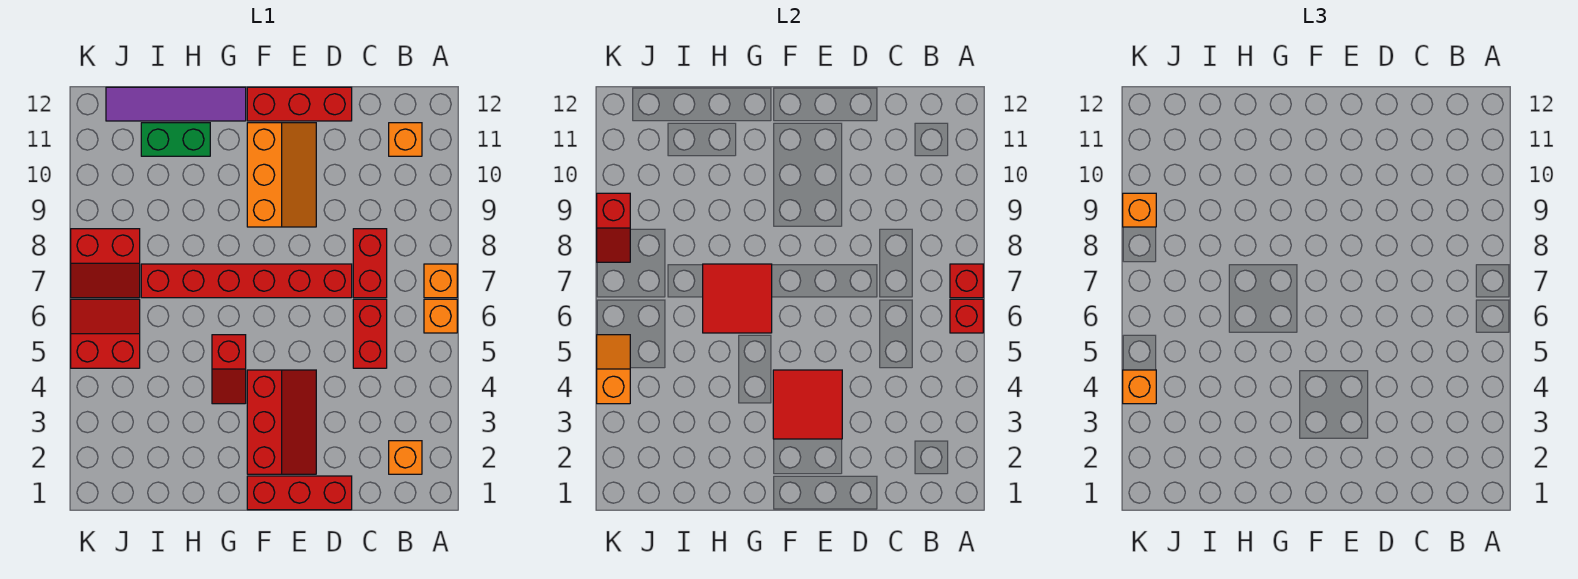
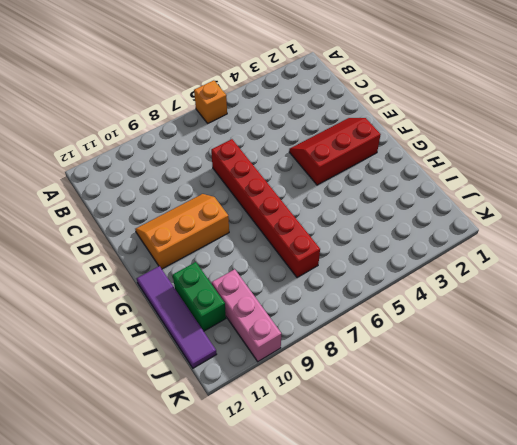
pink brick I10:K10 level 1 -> none
none -> orange brick A7 level 1
none -> orange brick B2 level 1
none -> orange brick B11 level 1

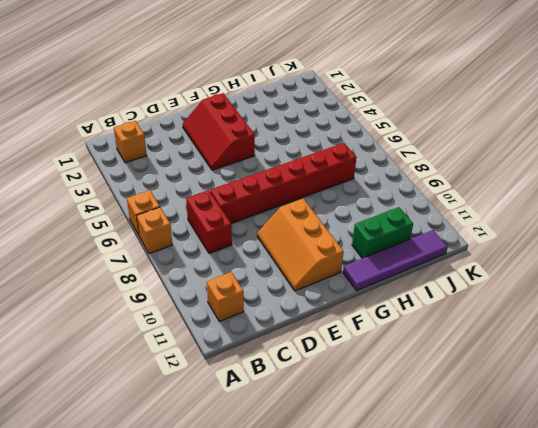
none -> red brick C5:C6 level 1
none -> red brick D1:F1 level 1
none -> red brick D12:F12 level 1

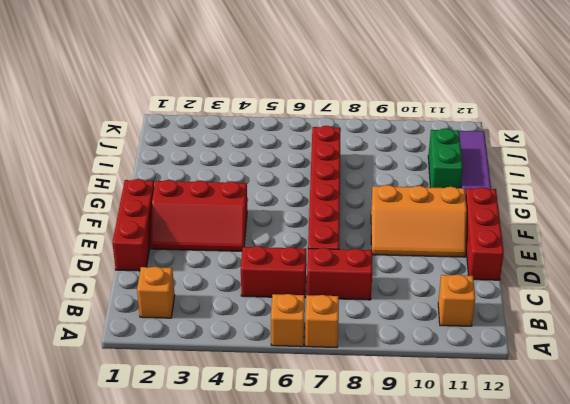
none -> red slope G4:G5 level 1 top 5
none -> red slope J5:K6 level 1 top 5
none -> red slope J7:K8 level 1 top 8

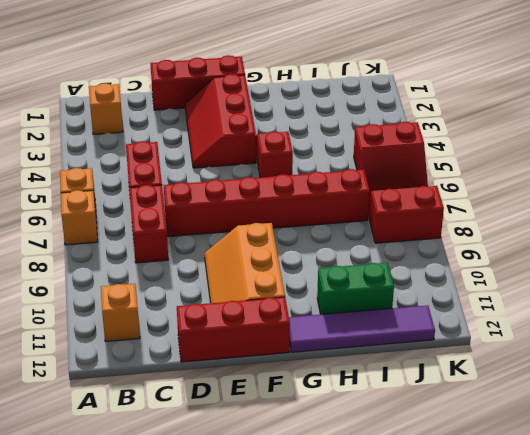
none -> red brick A6 level 2
none -> red brick A7 level 2
none -> red tile E3:F4 level 2

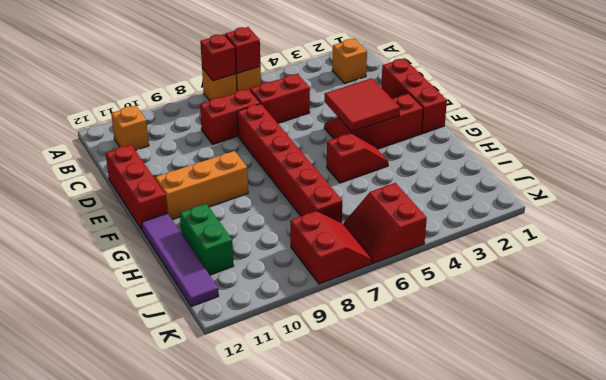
none -> red tile G6:H7 level 2
none -> orange slope K4:K5 level 2 top 4
none -> red slope K8:K9 level 2 top 9

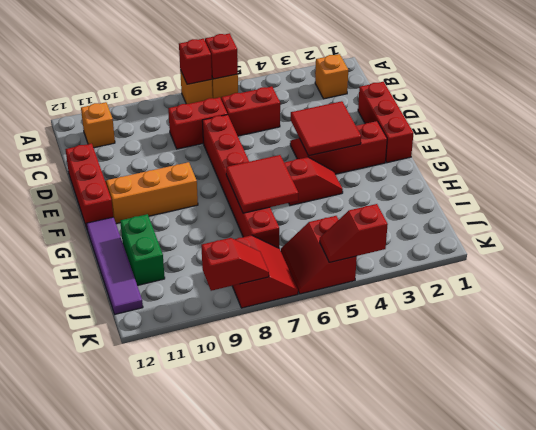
red slope K4:K5 level 2 top 4 -> orange slope K4:K5 level 2 top 4
none -> orange brick K4 level 3
none -> orange brick K9 level 3

